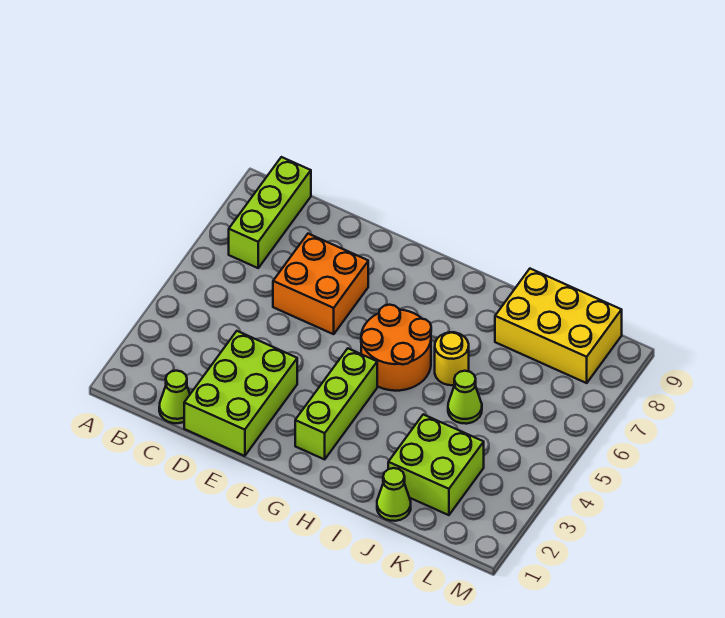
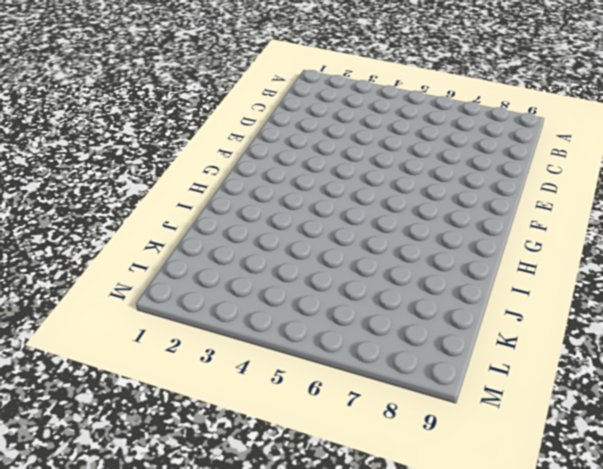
none -> lime brick B7:B9 level 1
none -> lime cone C1 level 1

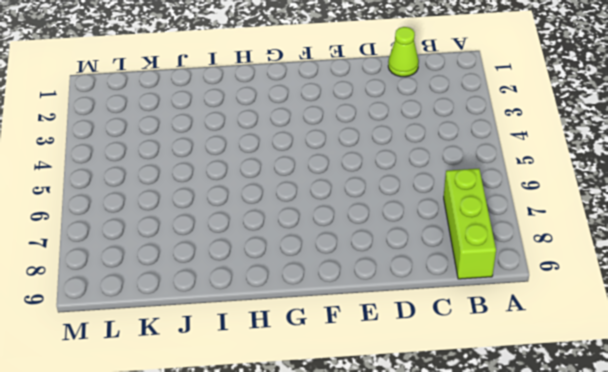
none -> lime brick D1:E3 level 1
none -> orange brick D6:E7 level 1

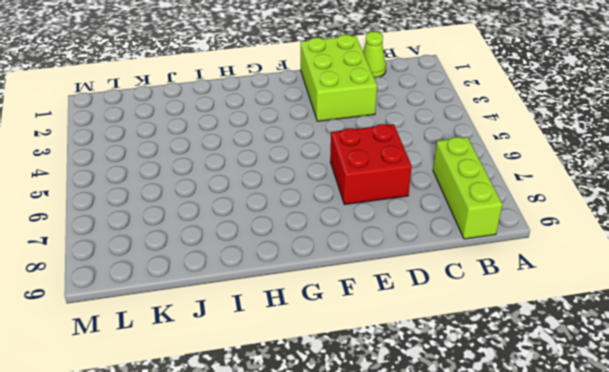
red brick D6:E7 level 1 -> orange brick D6:E7 level 1
none -> lime brick G2:G4 level 1
none -> orange round brick G5:H6 level 1

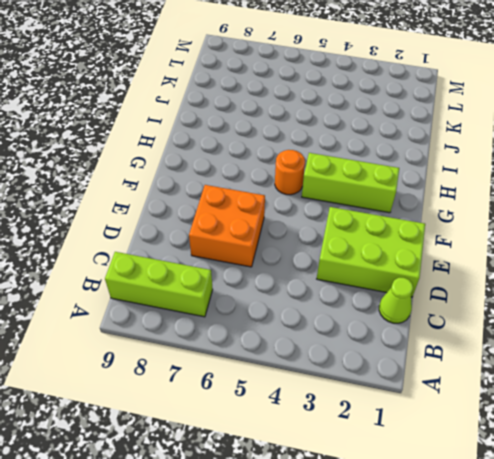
orange round brick G5 level 1 -> orange round brick G5:H6 level 1
none -> yellow round brick I6 level 1
none -> lime cone J1 level 1

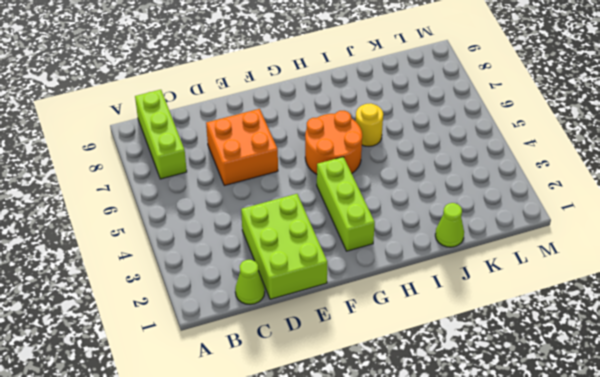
none -> lime brick J2:K3 level 1
none -> lime cone J5 level 1

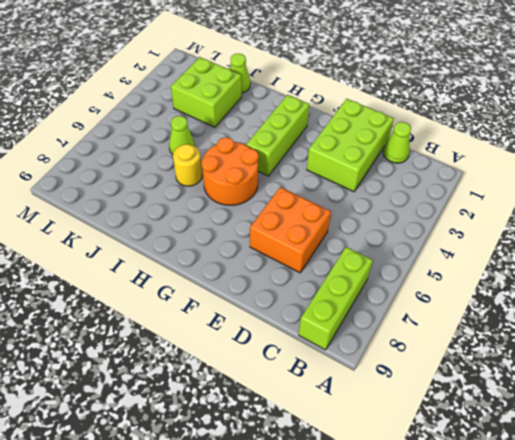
none -> yellow brick J8:L9 level 1

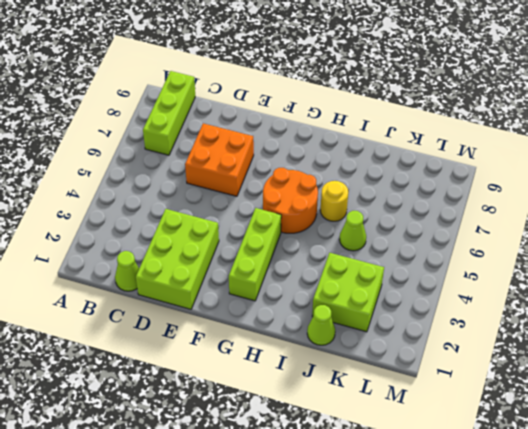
none -> yellow brick J8:L9 level 1

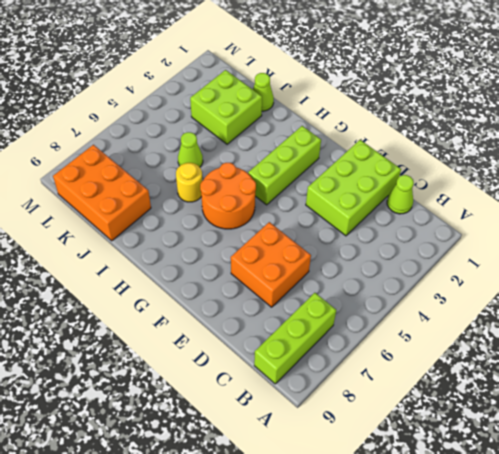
orange brick J8:L9 level 1 -> yellow brick J8:L9 level 1

